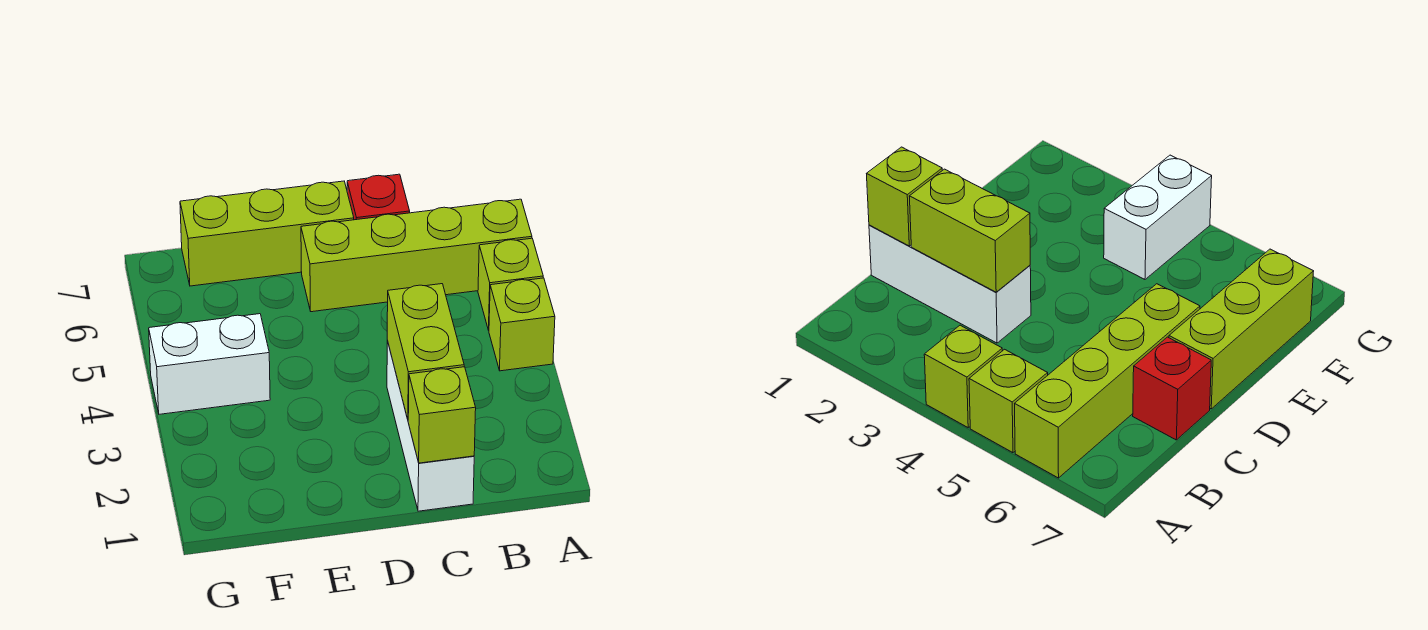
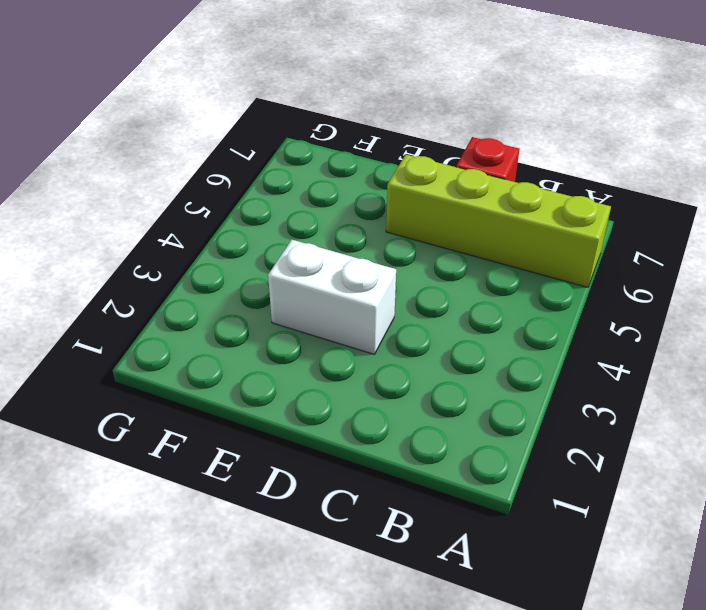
white brick D3:E3 level 1 -> white brick F4:G4 level 1
none -> lime brick A4 level 1
none -> lime brick A5 level 1

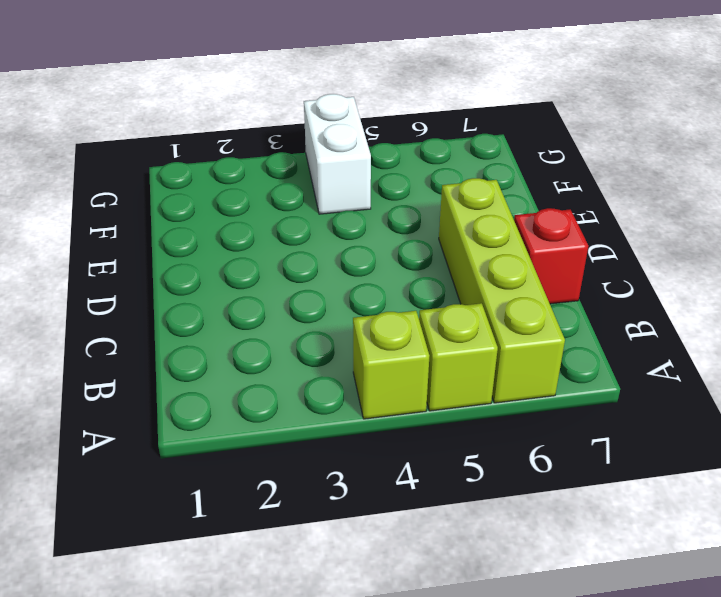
none -> white brick C1:C3 level 1
none -> lime brick D7:F7 level 1

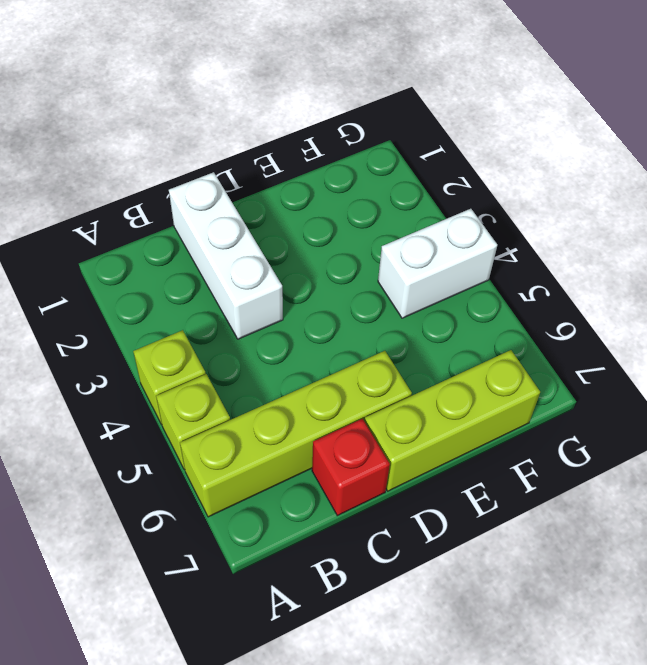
none -> lime brick C1 level 2
none -> lime brick C2:C3 level 2

